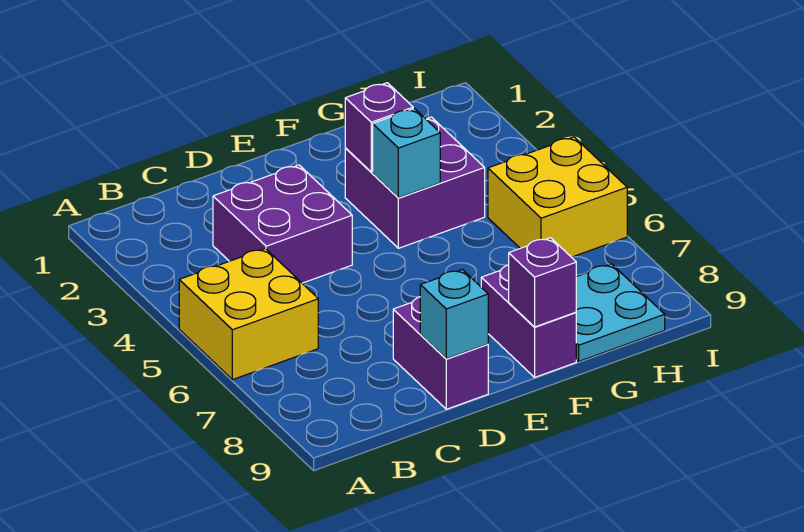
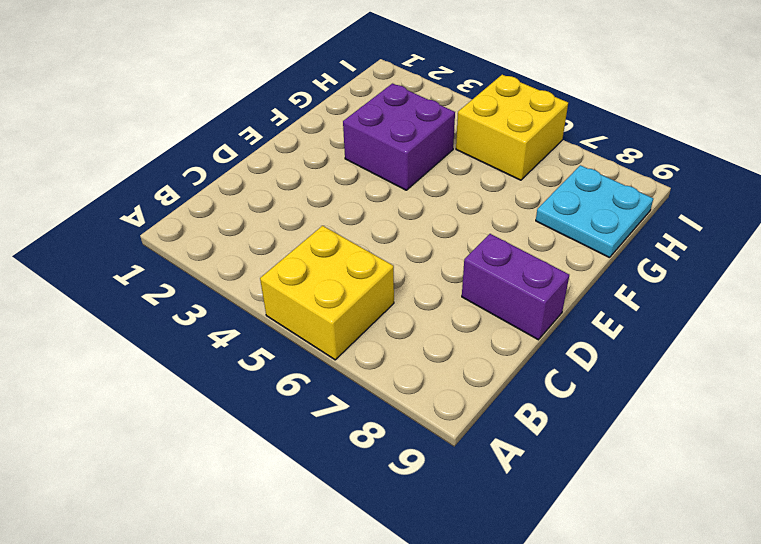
none -> purple brick C3:D4 level 1
none -> purple brick F8:F9 level 1

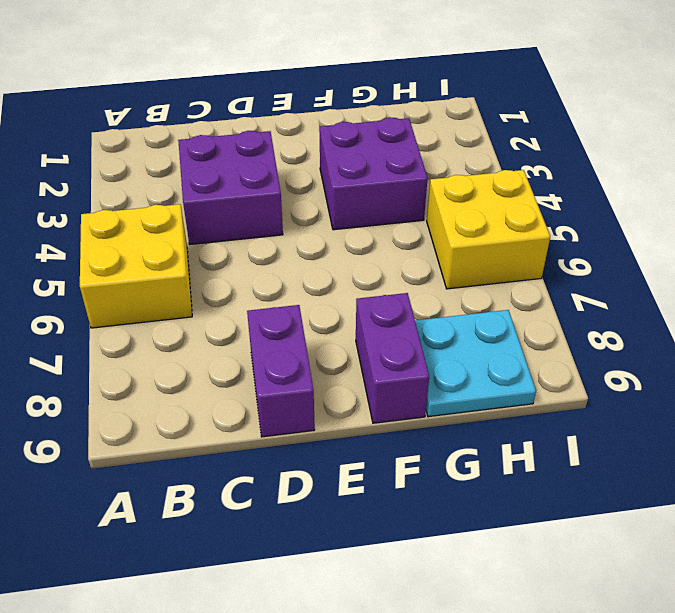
none -> cyan brick D9 level 2
none -> purple brick F3 level 2

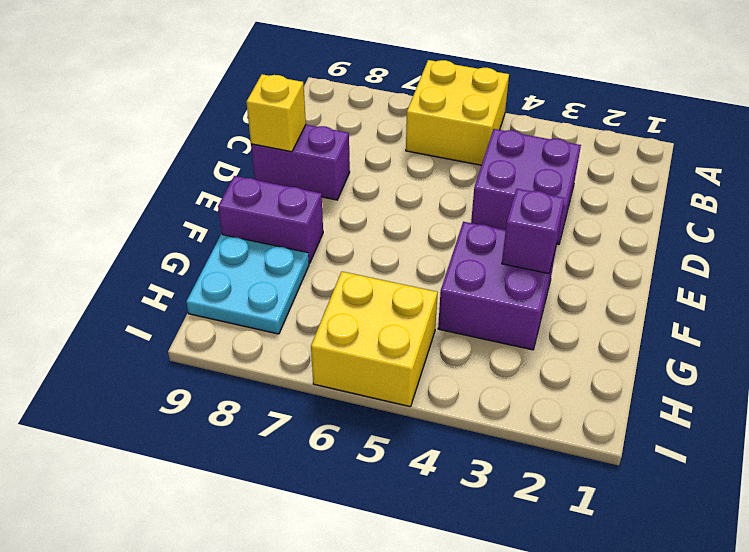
yellow brick D9 level 2 -> cyan brick D9 level 2
none -> cyan brick F4 level 2
none -> purple brick F9 level 2

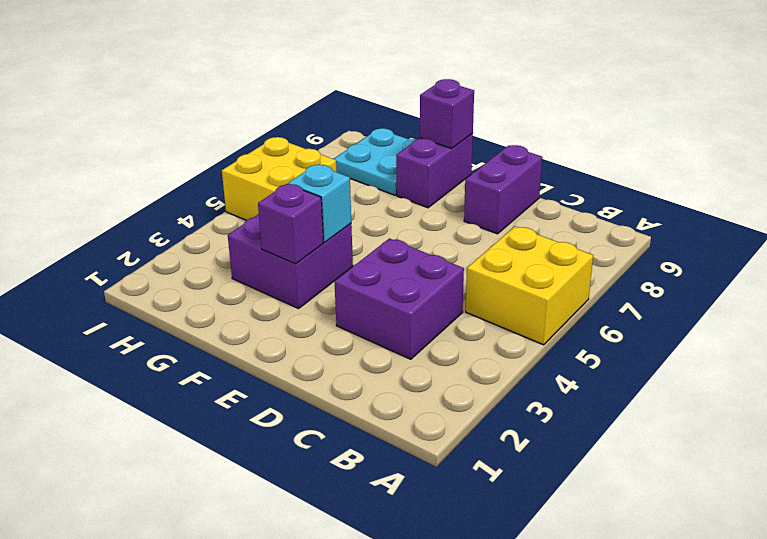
none -> cyan brick D9 level 2

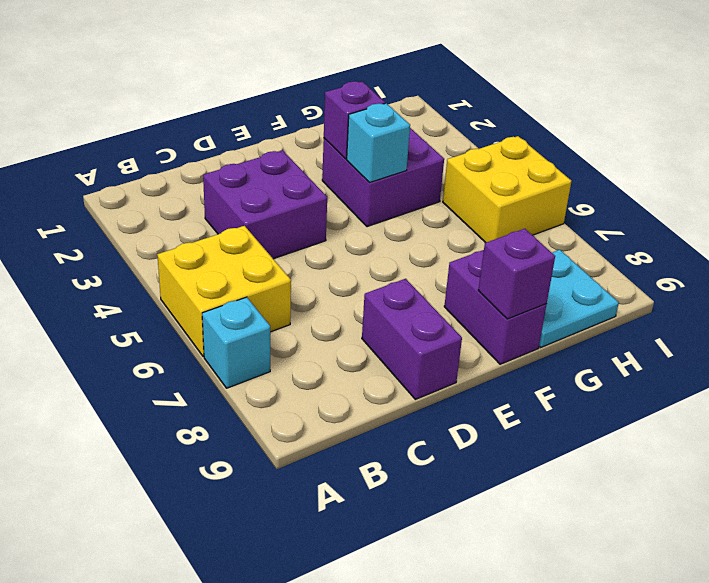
cyan brick A7 level 1 -> cyan brick D9 level 2

